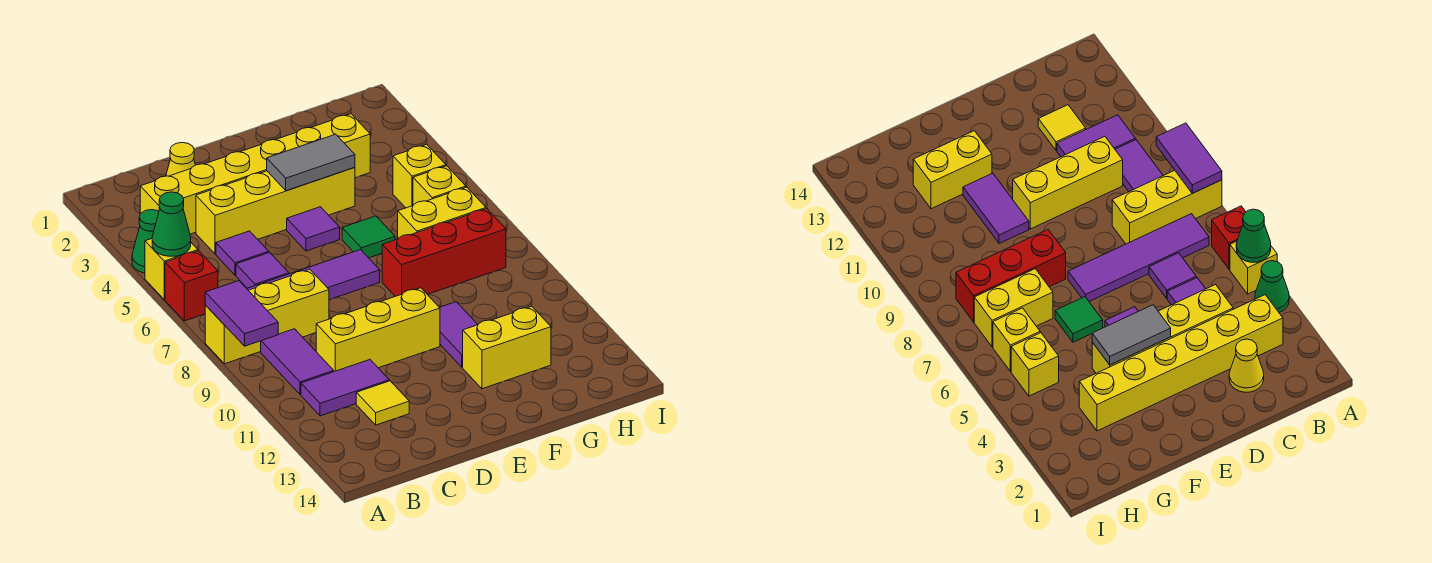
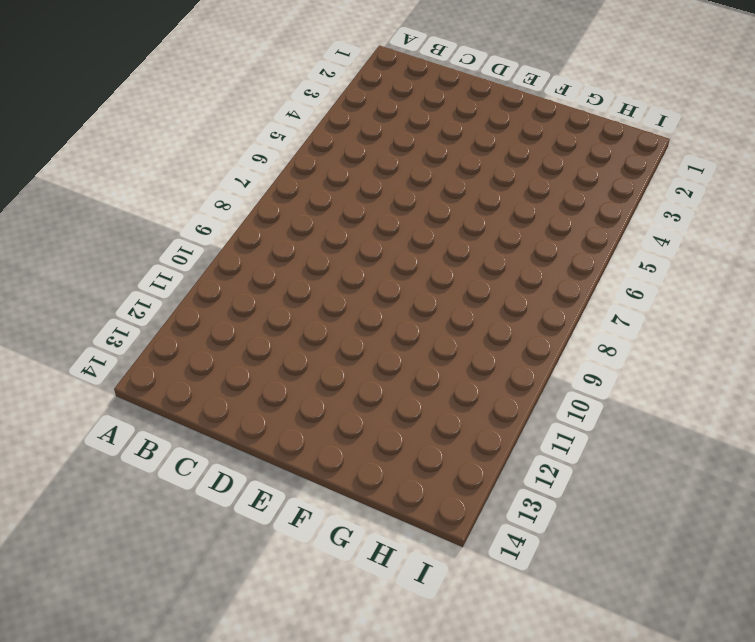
none -> green cone A4 level 1
none -> yellow brick A5 level 1
none -> red brick A6 level 1

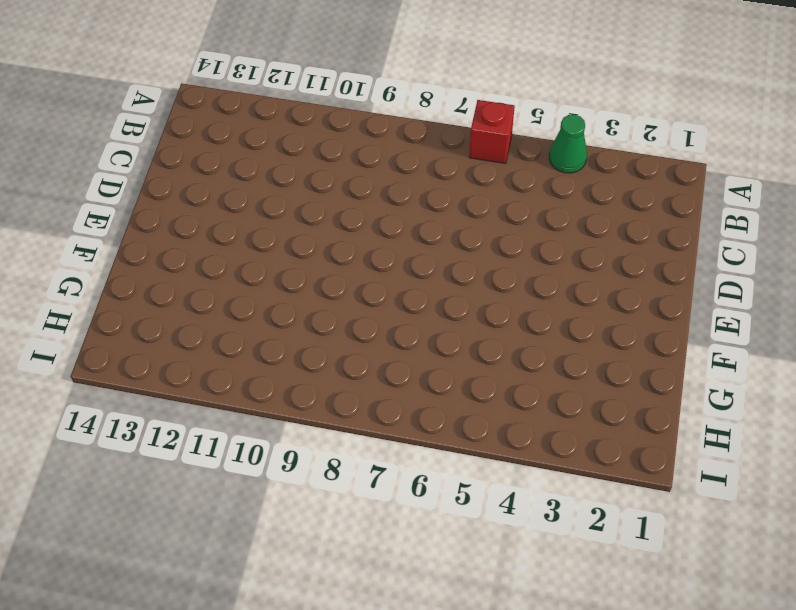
none -> yellow brick A5 level 1
none -> yellow brick A8:C8 level 1
none -> yellow brick B3:G3 level 1

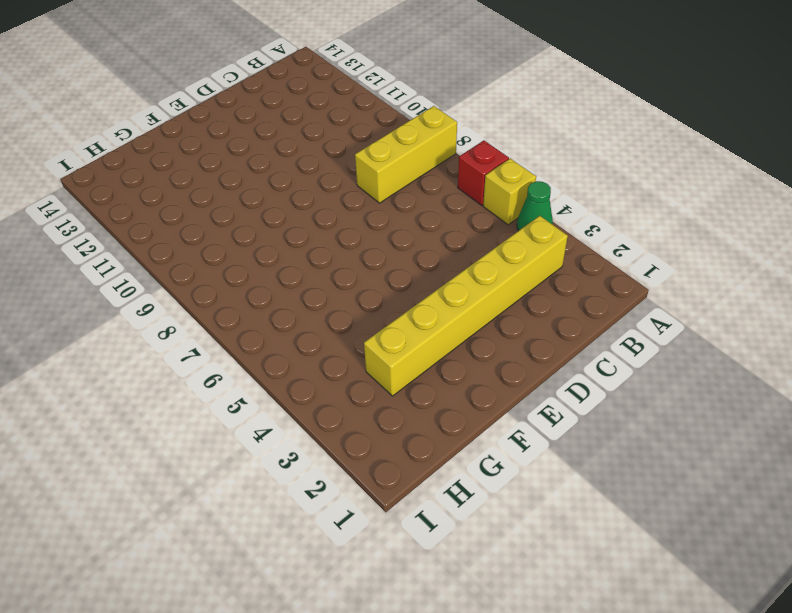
none -> purple tile B7:E7 level 1
none -> purple tile B9:B10 level 1
none -> purple tile B11:C11 level 1

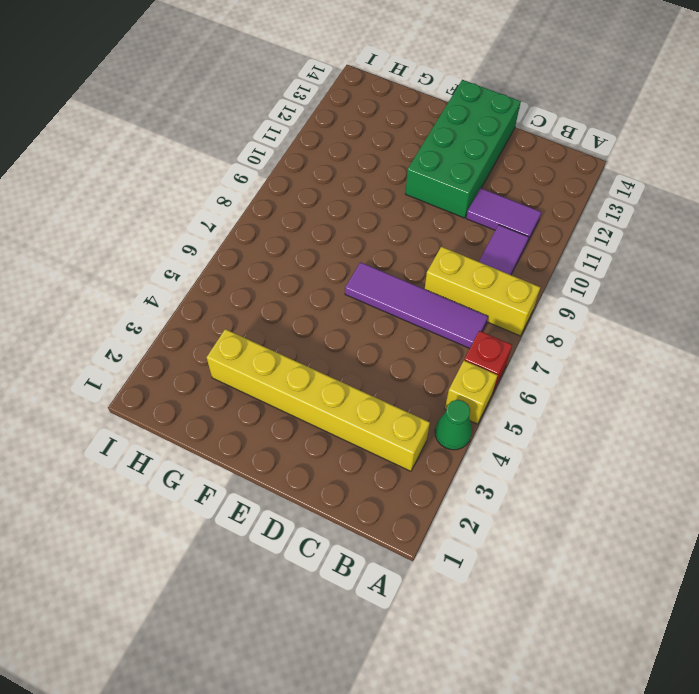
green brick D11:E14 level 1 -> none
none -> yellow cone C2 level 1
none -> yellow brick C4:F4 level 1
none -> purple tile C5 level 1

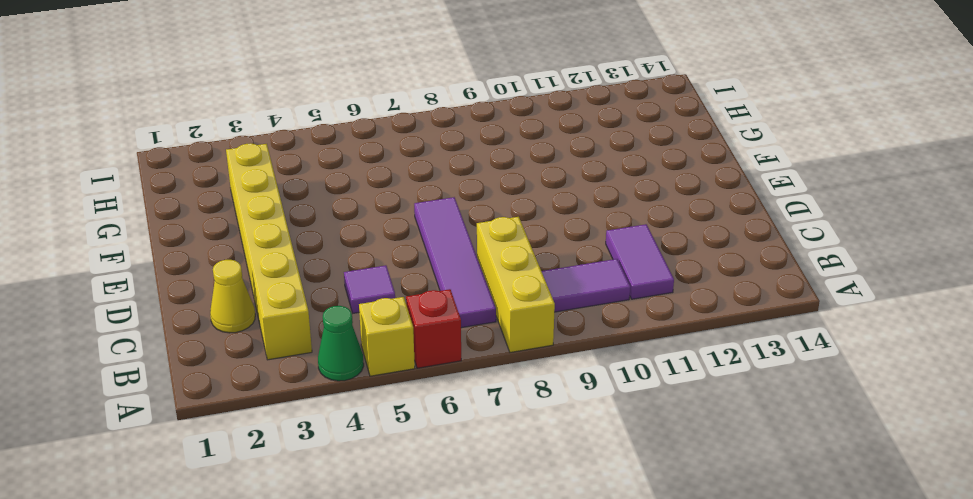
none -> yellow brick C4:F4 level 1
none -> purple tile C6 level 1
none -> yellow brick C10:E10 level 1

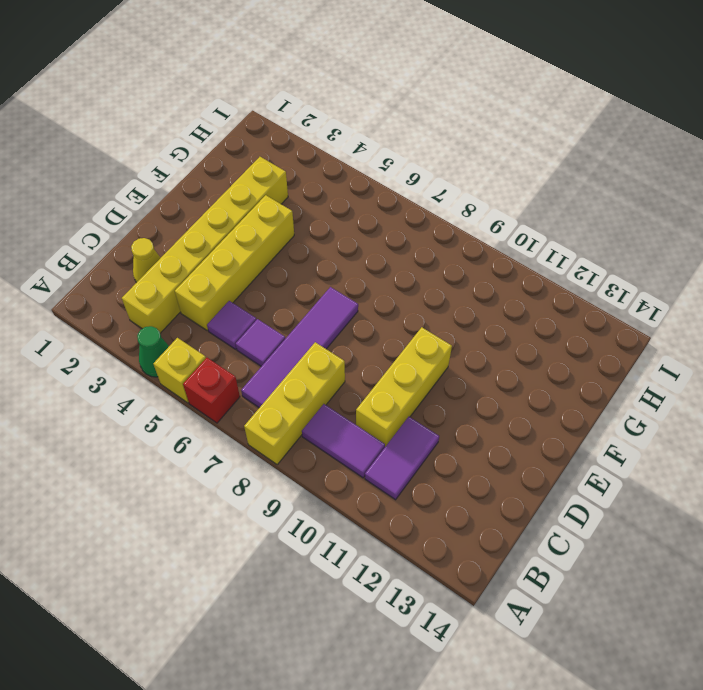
none -> yellow tile C12 level 1
none -> purple tile E5 level 1
none -> green tile F6 level 1

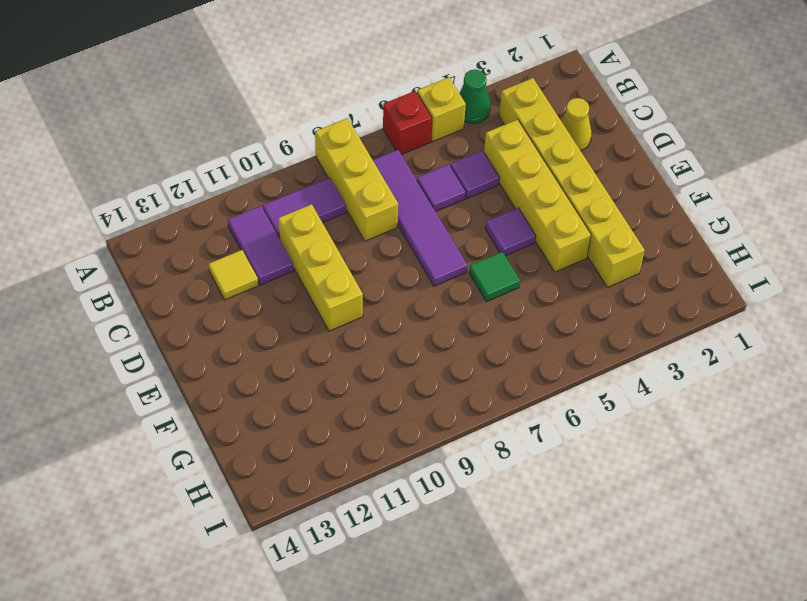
none -> red brick F8:H8 level 1
none -> purple tile F10:F11 level 1
none -> yellow brick F12:G12 level 1

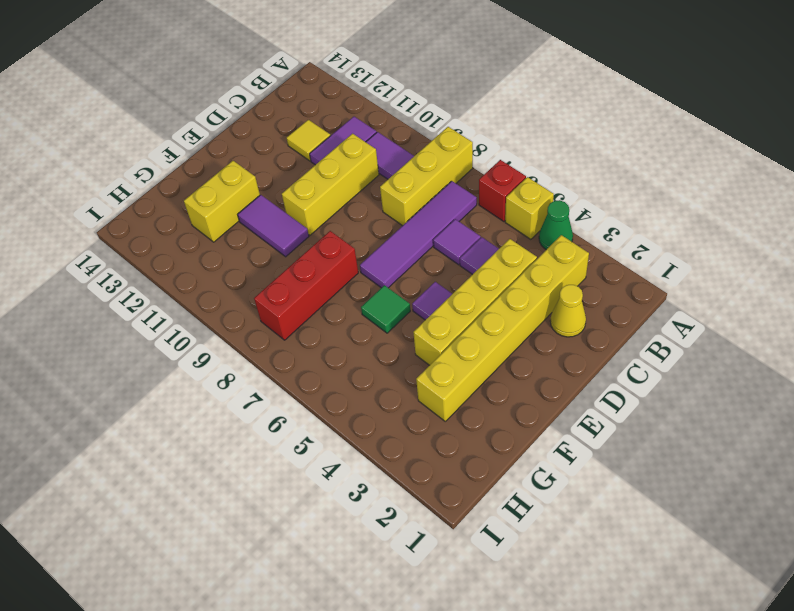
none -> yellow brick G7:H7 level 1
none -> yellow brick H5 level 1
none -> yellow brick H6 level 1

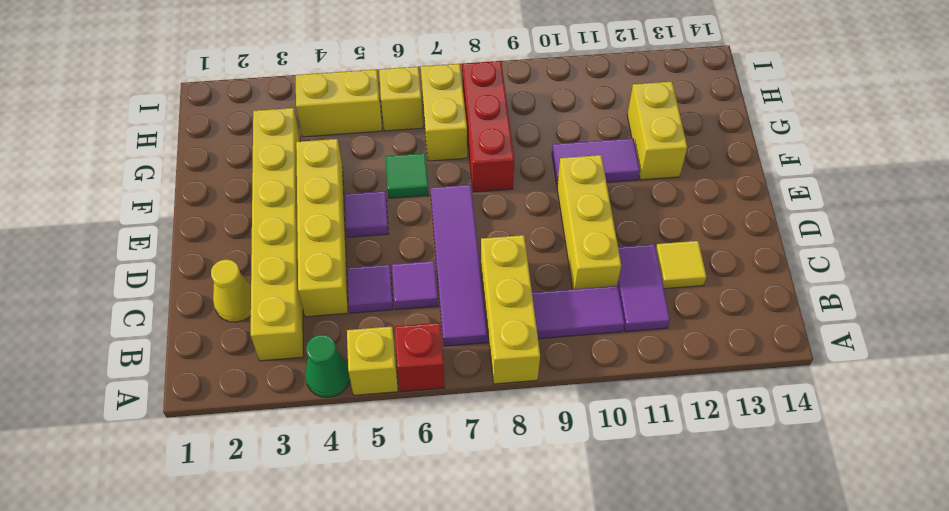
yellow brick H4:H5 level 1 -> yellow brick H5 level 1
none -> green cone A5 level 2
none -> purple tile A8:A9 level 2
none -> grey tile E4:F4 level 2

